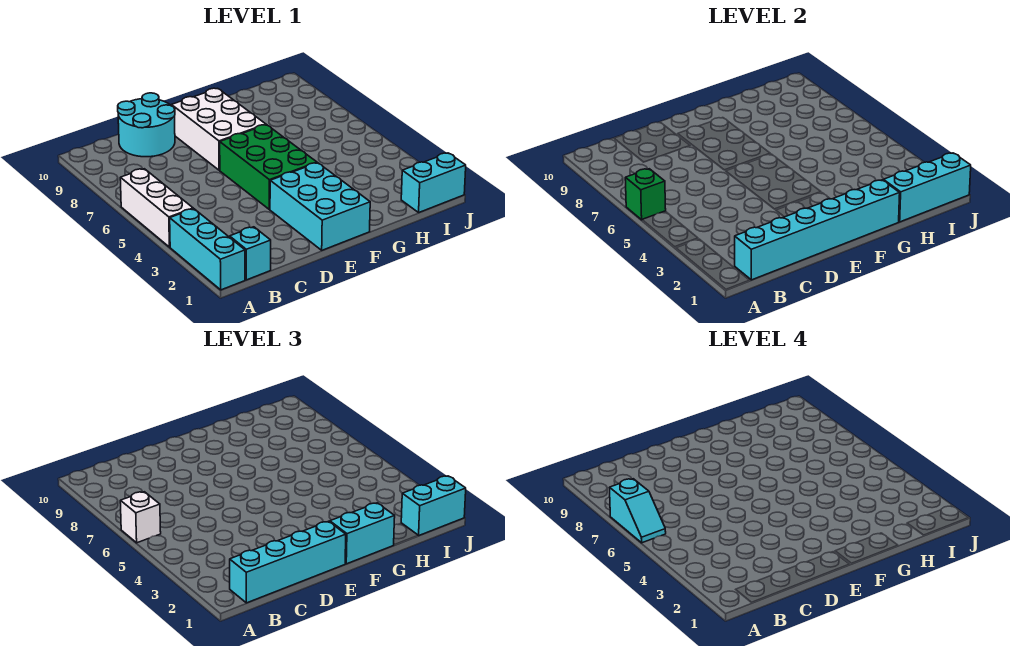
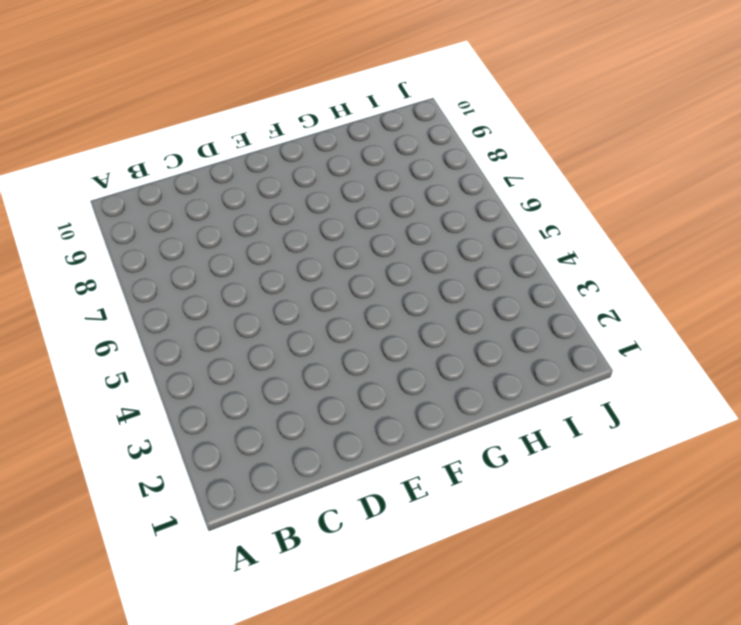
none -> cyan brick A1:A3 level 1
none -> white brick A4:A6 level 1
none -> cyan brick B1 level 1

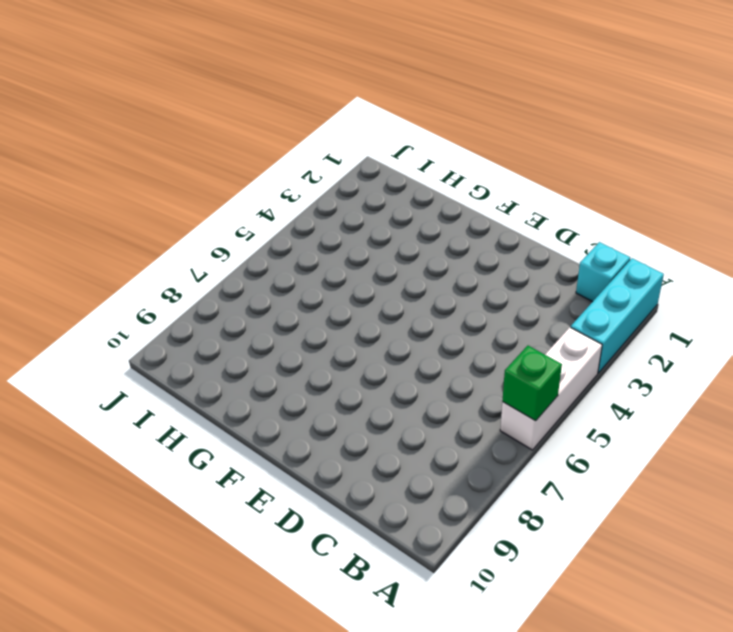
none -> cyan round brick C9:D10 level 1
none -> cyan brick E1:F3 level 1
none -> green brick E4:F6 level 1

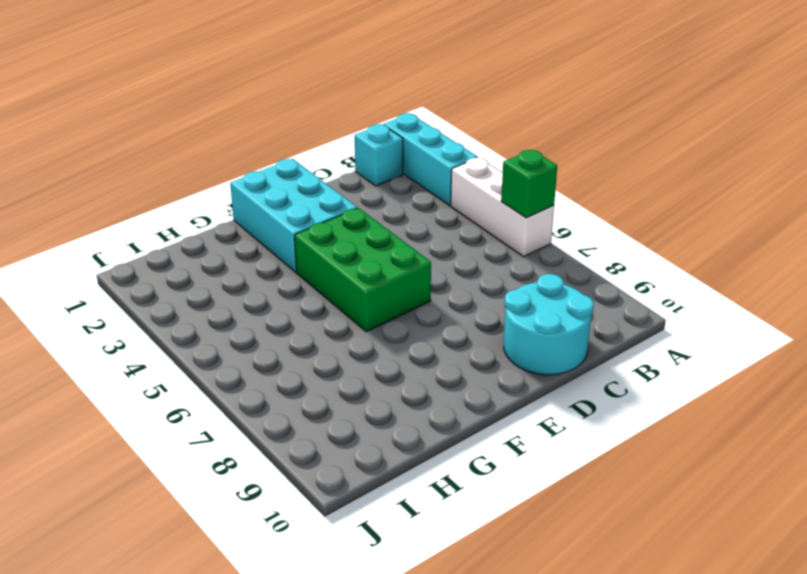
none -> white brick E7:F9 level 1
none -> cyan brick I1:J1 level 1
none -> cyan brick B1:G1 level 2

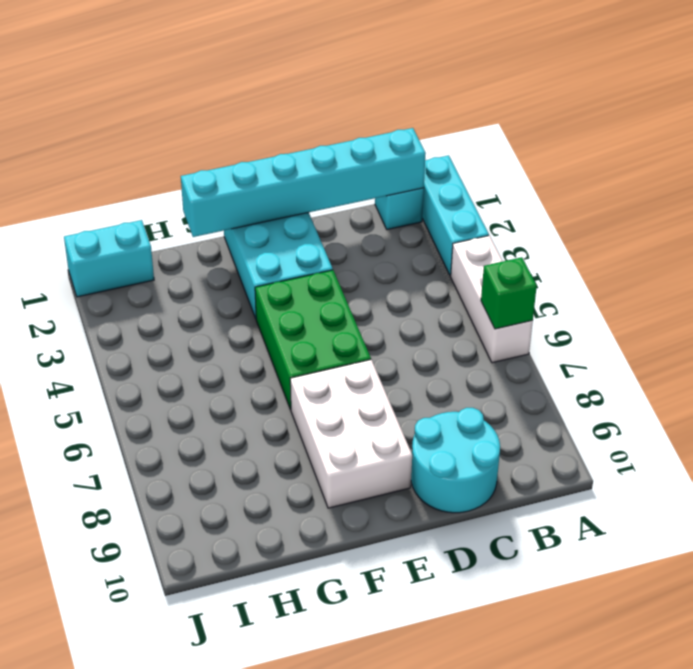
none -> cyan brick H1:J1 level 2
none -> white brick A6 level 3
none -> cyan brick B1:E1 level 3

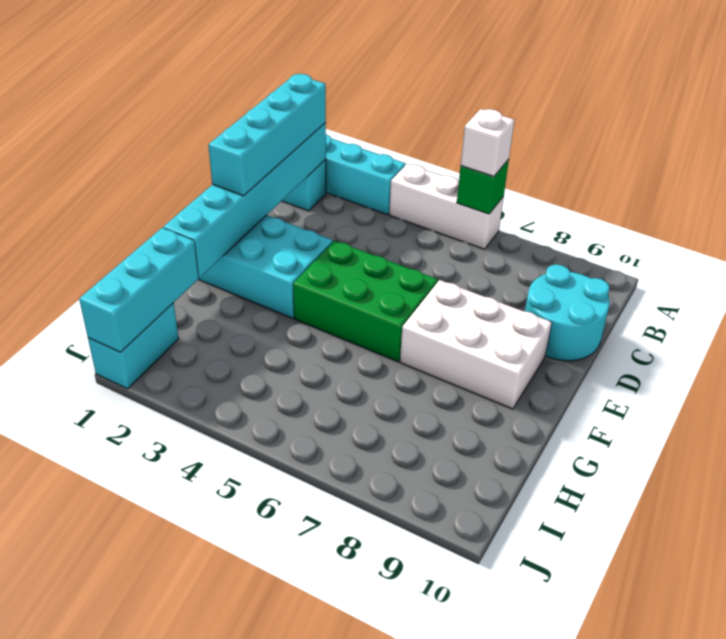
none -> cyan brick F1:G1 level 3
none -> cyan brick I1:J1 level 3
none -> cyan slope A6:A7 level 4 top 7

